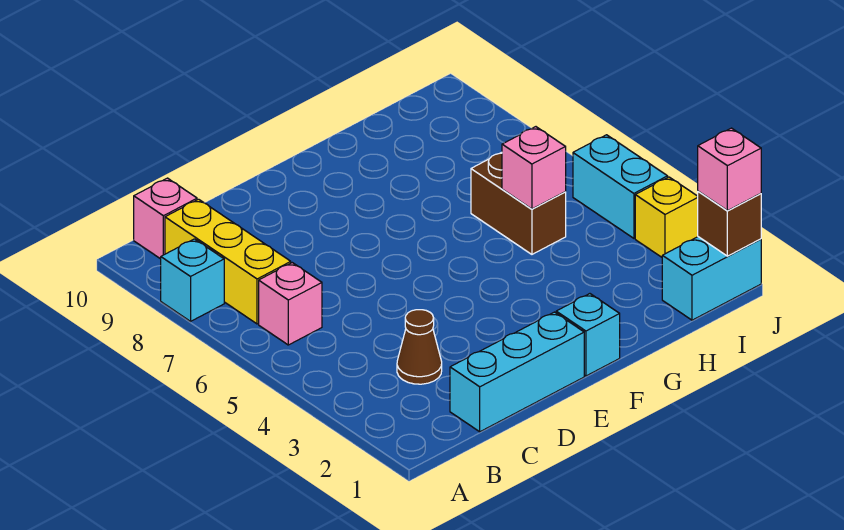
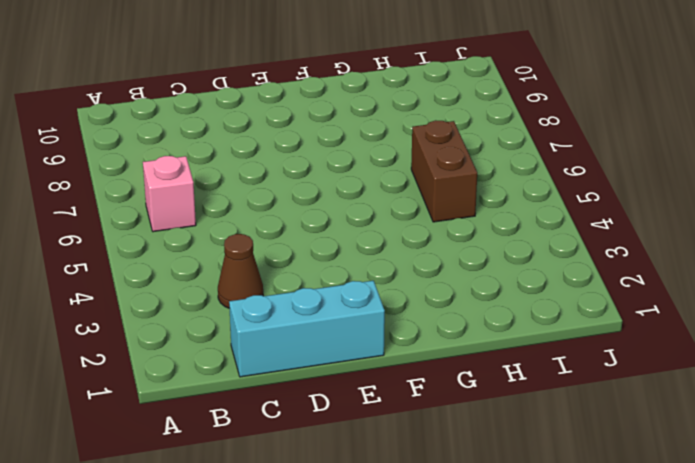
none -> cyan brick A8 level 1
none -> yellow brick B7:B9 level 1
none -> pink brick B10 level 1

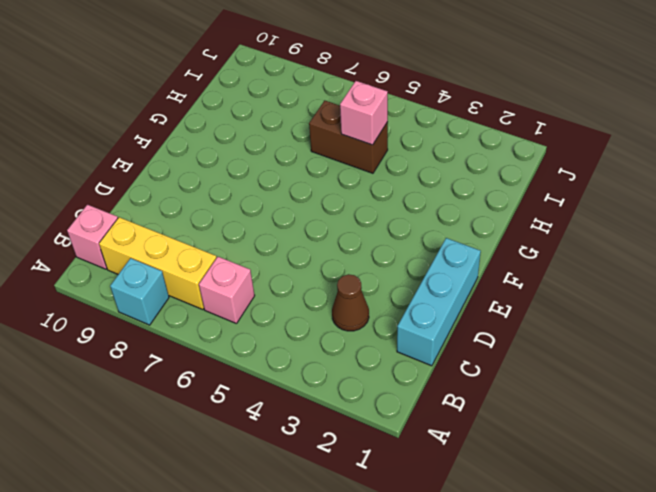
none -> cyan brick F1 level 1
none -> cyan brick I1:J1 level 1
none -> yellow brick J3 level 1

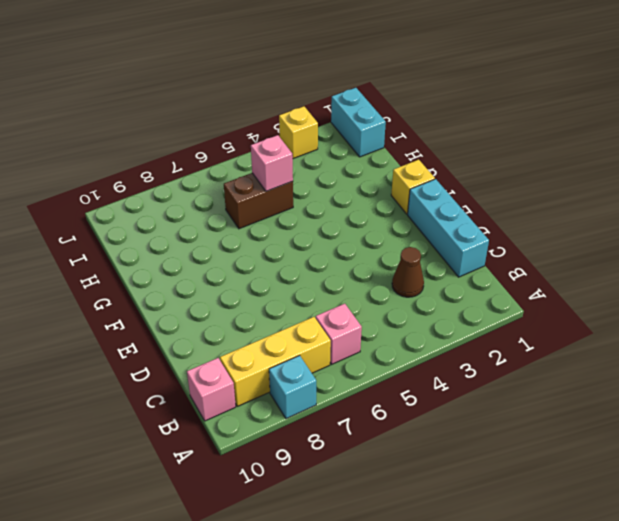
yellow brick F1 level 1 -> cyan brick F1 level 1
none -> cyan brick J4:J5 level 1
none -> brown brick J1 level 2
none -> pink brick J1 level 3

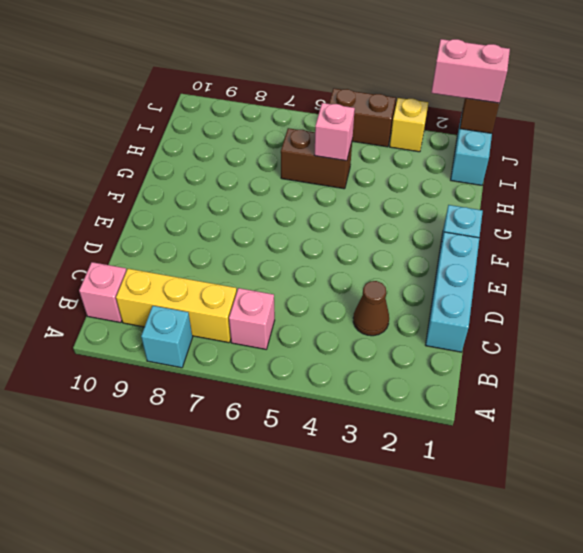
pink brick J1:J2 level 3 -> pink brick J1 level 3
brown brick J4:J5 level 1 -> cyan brick J4:J5 level 1

